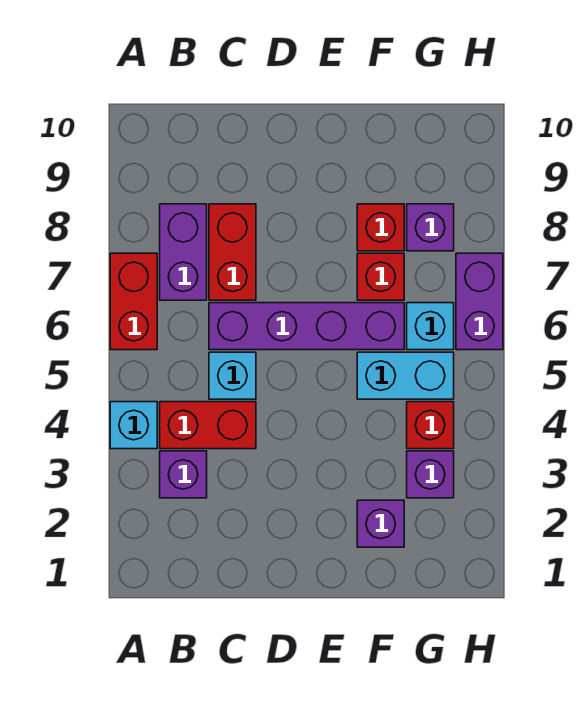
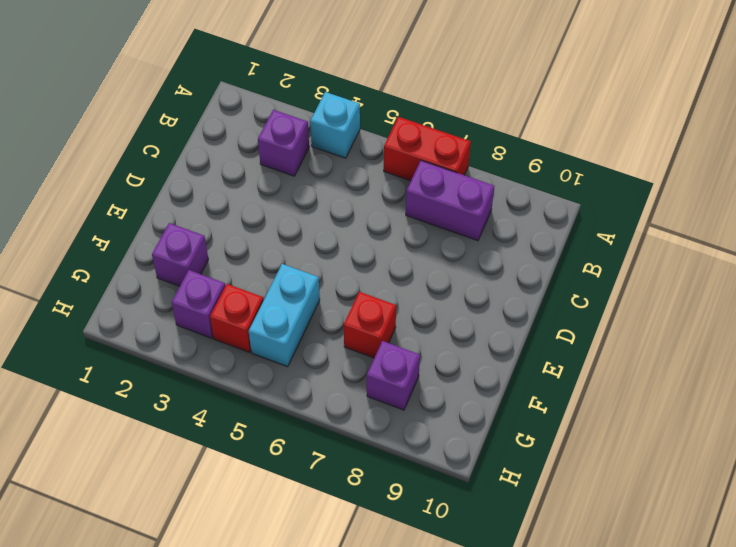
none -> red brick B4:C4 level 1
none -> cyan brick C5 level 1
none -> purple brick C6:F6 level 1

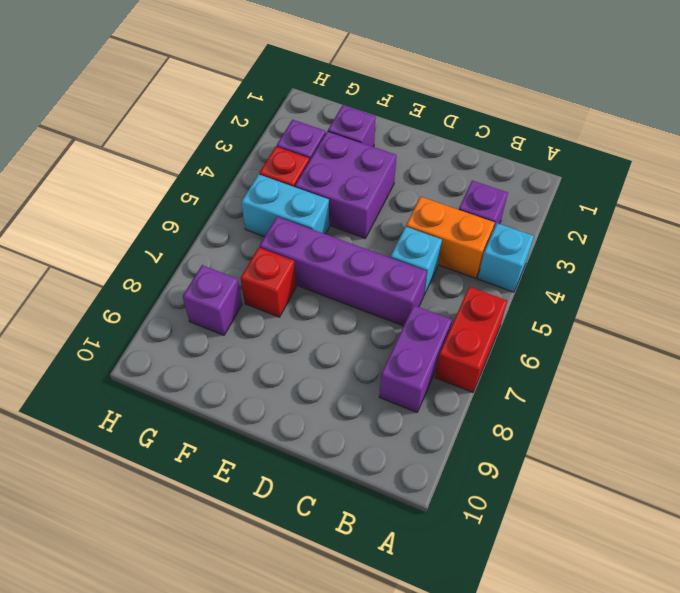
orange brick B4:C4 level 1 -> red brick B4:C4 level 1
purple brick E3:F4 level 1 -> none
none -> red brick C7:C8 level 1
none -> red brick F8 level 1
none -> cyan brick G6 level 1

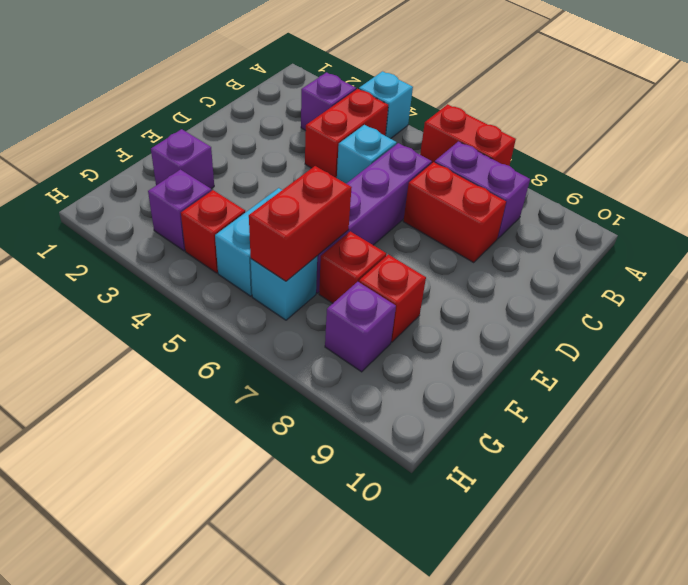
red brick F6:G6 level 2 -> none
none -> purple brick H6:H7 level 1

